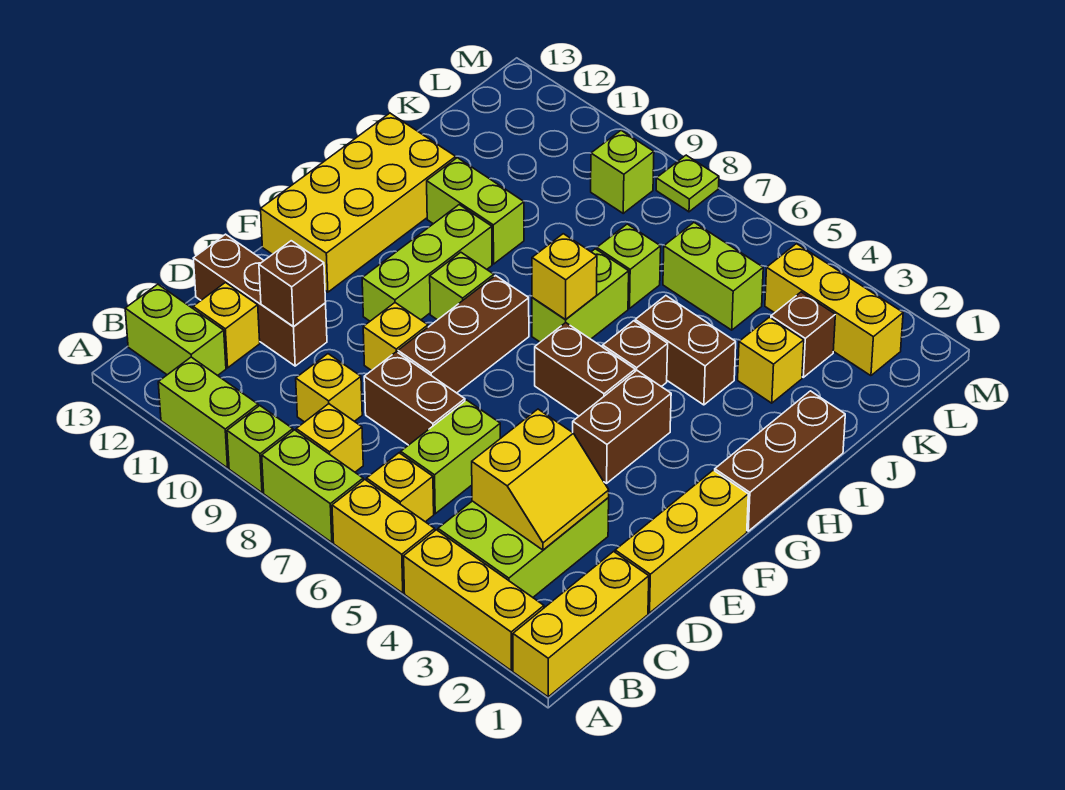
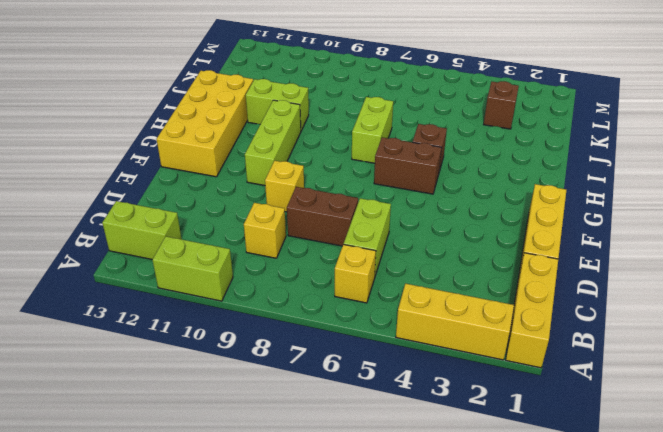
none -> yellow brick A5:A6 level 1
none -> lime brick A7:A8 level 1
none -> lime brick A9 level 1
none -> lime brick B3:D4 level 1

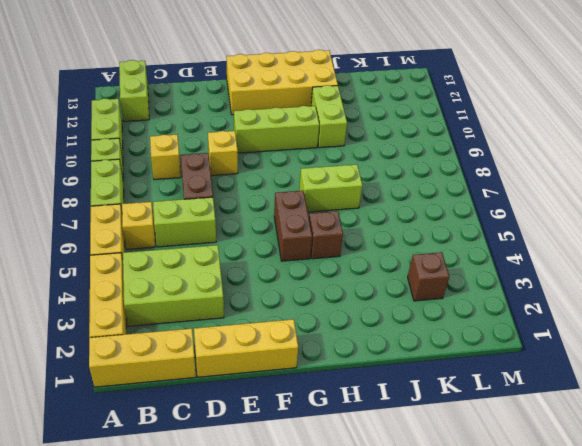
none -> yellow brick B8 level 1
none -> yellow brick C12 level 1
none -> brown brick D11:D13 level 1
none -> brown brick E8:G8 level 1

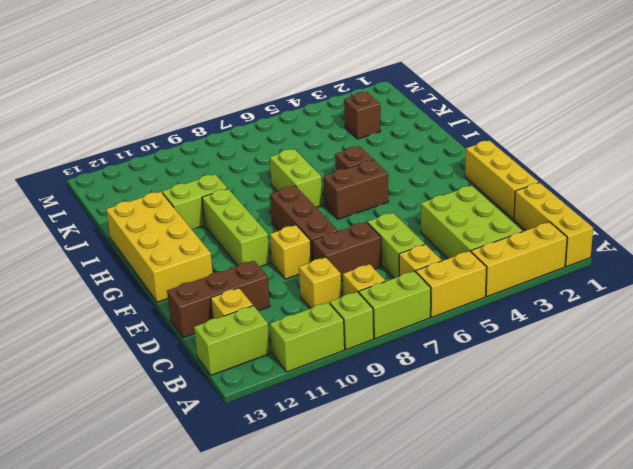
none -> brown brick F4:G4 level 1
none -> brown brick G1:I1 level 1
none -> lime brick G9 level 1
none -> brown brick I4:I5 level 1

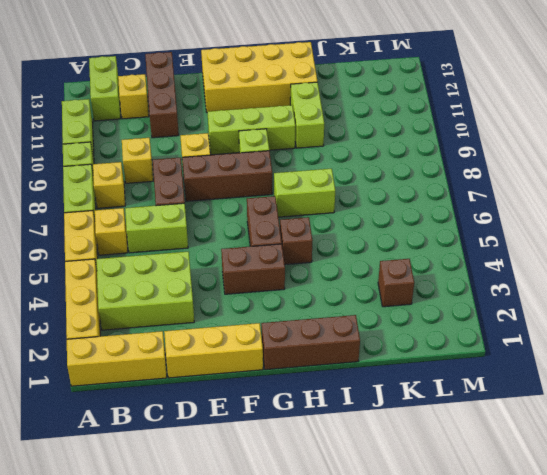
none -> brown brick I4:I5 level 1
none -> yellow brick J3 level 1
none -> lime brick J7 level 1
none -> lime brick K5:K6 level 1

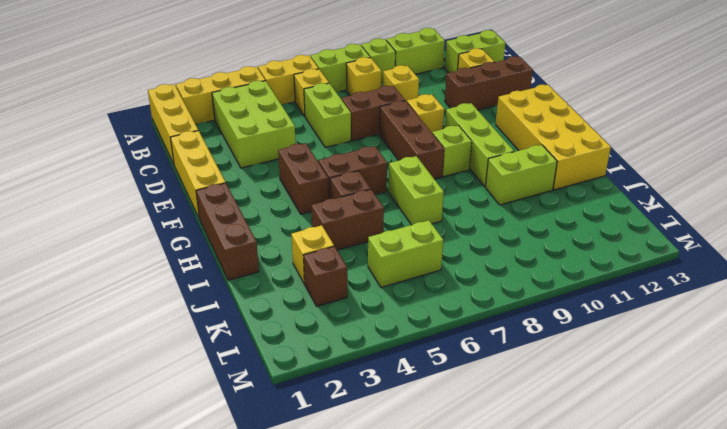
none -> lime brick J7 level 1
none -> yellow brick L2:L4 level 1
none -> lime brick L9 level 1
none -> lime plate M8 level 1

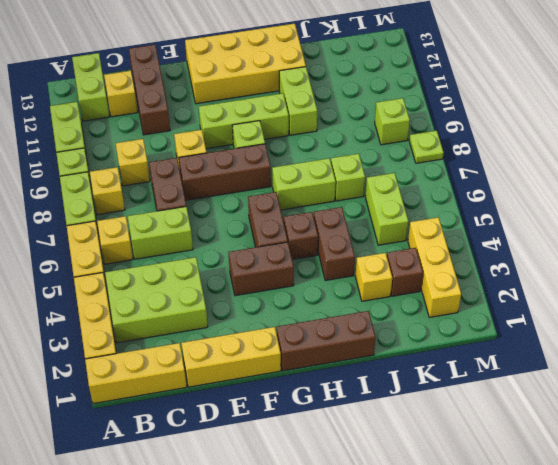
none -> yellow slope C3:D4 level 2 top 4
none -> brown brick D11 level 2
none -> yellow brick H7 level 2

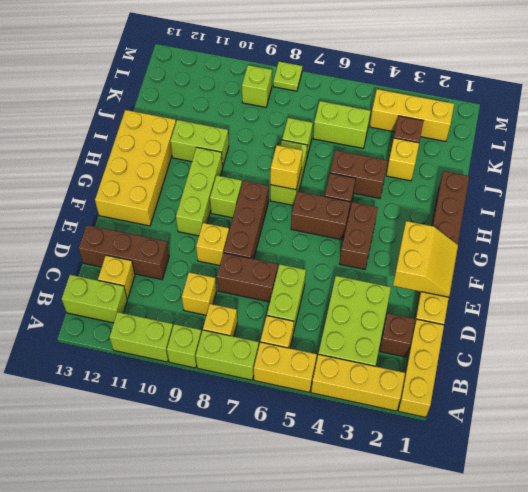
brown brick C2 level 1 -> brown brick D11 level 2
yellow slope E1:F2 level 2 top 2 -> yellow slope C3:D4 level 2 top 4

